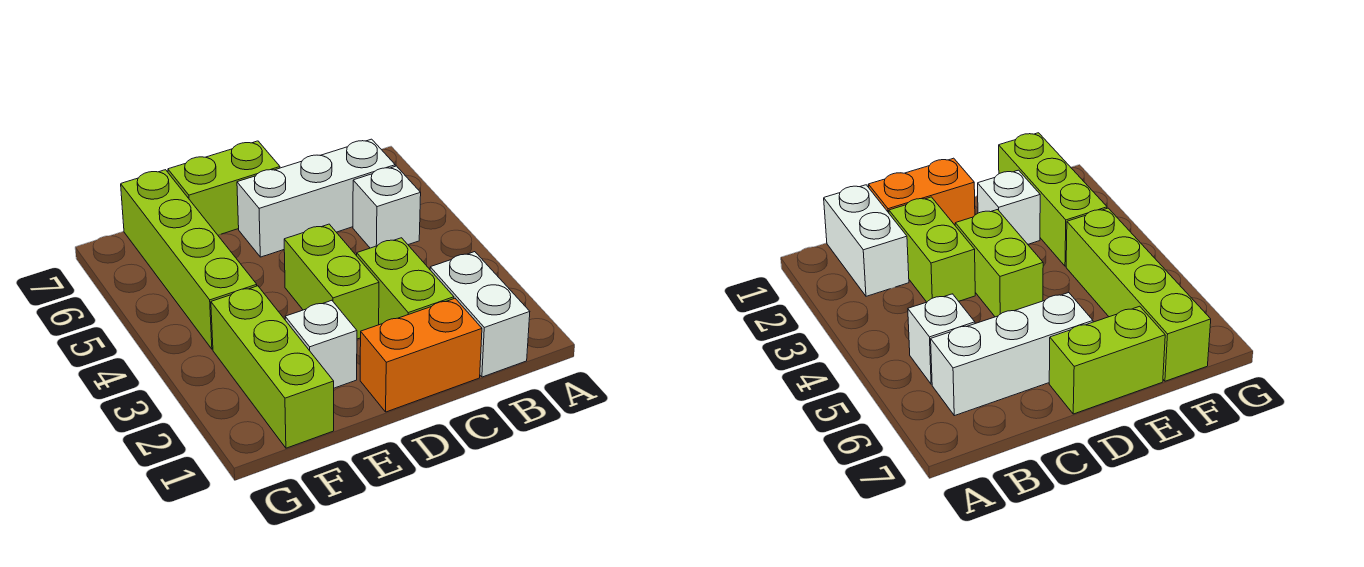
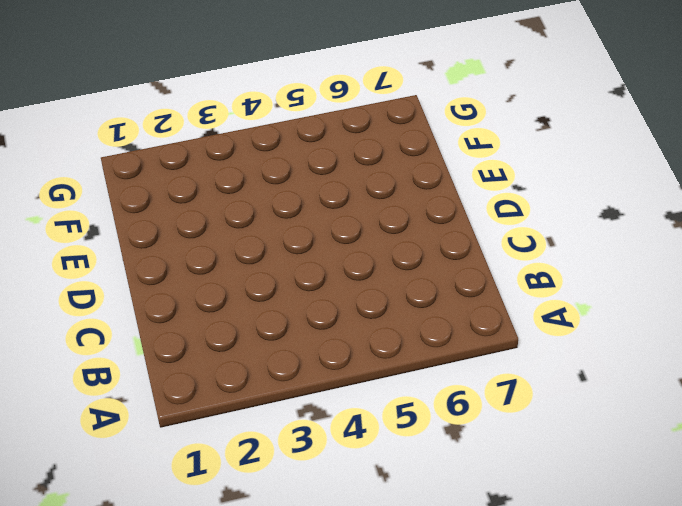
none -> white brick B1:B2 level 1
none -> white brick B5 level 1

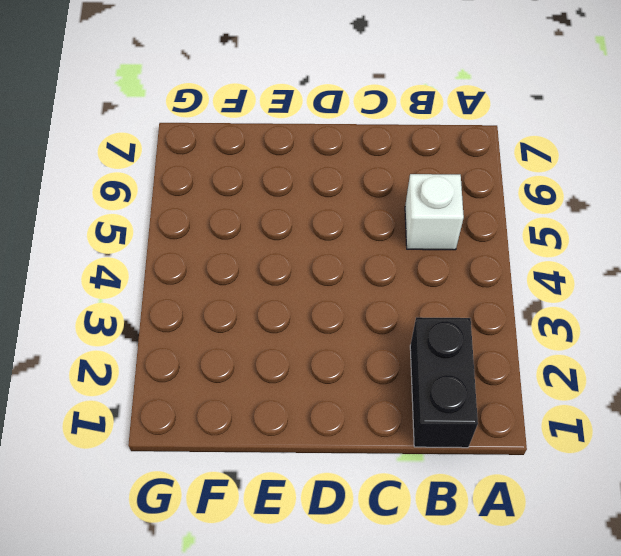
black brick B1:B2 level 1 -> white brick B1:B2 level 1
none -> white brick B6:D6 level 1
none -> orange brick C1:D1 level 1

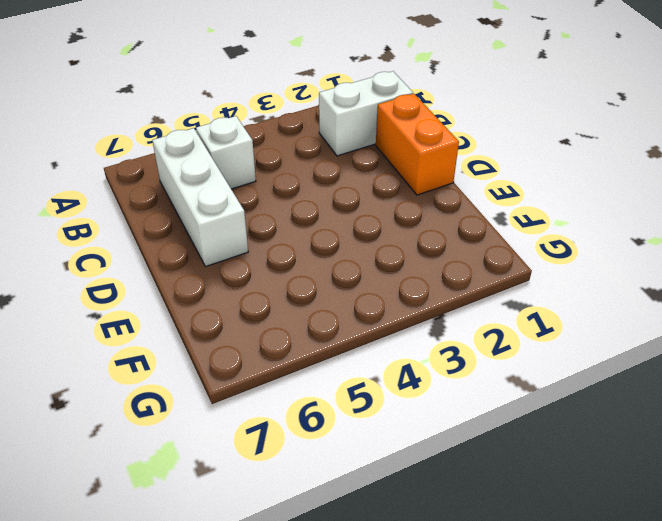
none -> lime brick C2:C3 level 1
none -> lime brick D3:D4 level 1

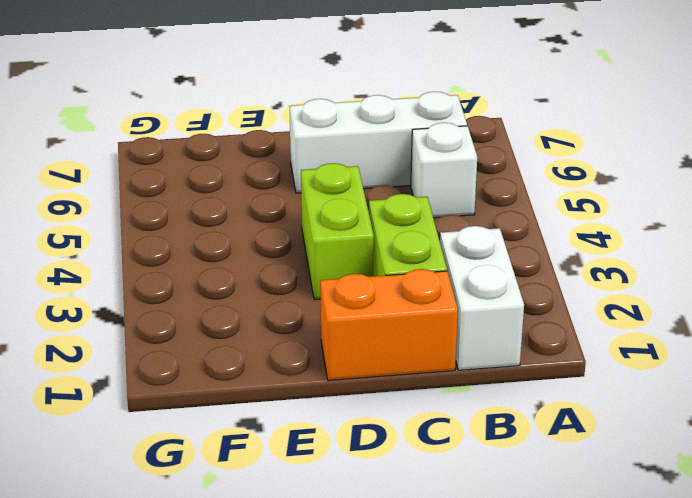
none -> lime brick D7:E7 level 1
none -> white brick E2 level 1

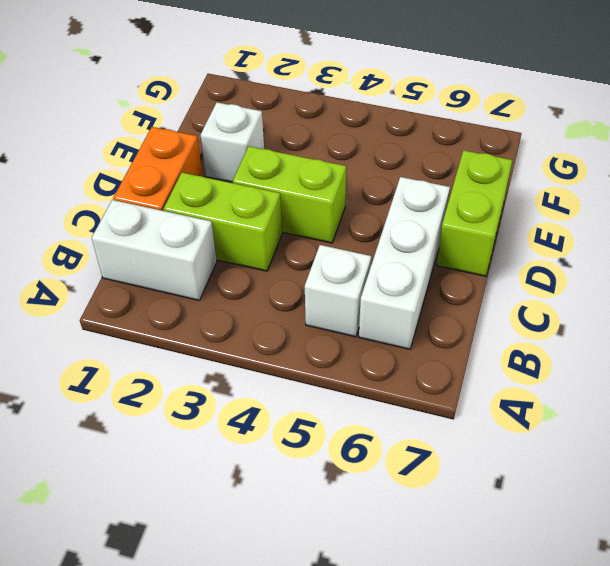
none -> lime brick F1:F3 level 1
none -> lime brick F4:F7 level 1

